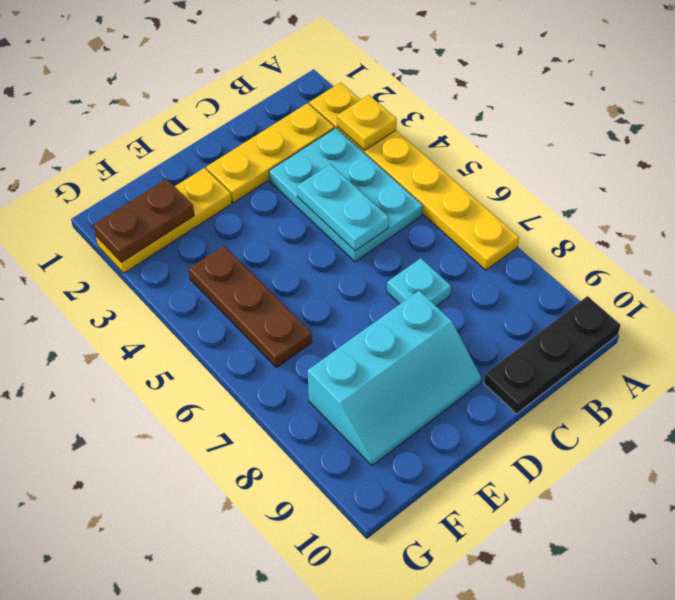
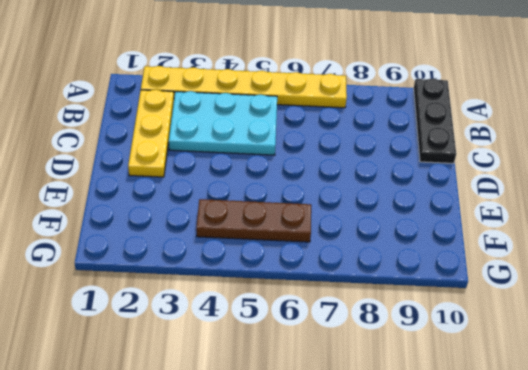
none -> cyan plate C7 level 1
none -> cyan slope D8:F9 level 1 top 8

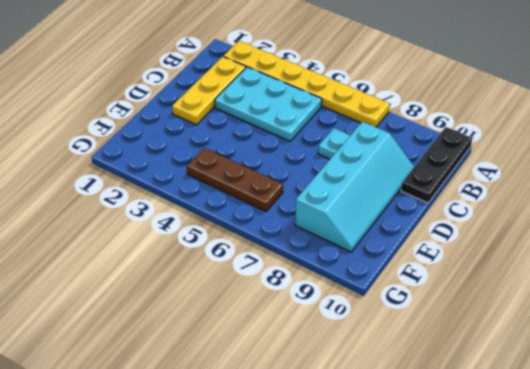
cyan slope C8:F9 level 1 top 8 -> cyan slope D8:F9 level 1 top 8
none -> yellow plate E2:G2 level 1
none -> yellow plate A3 level 2

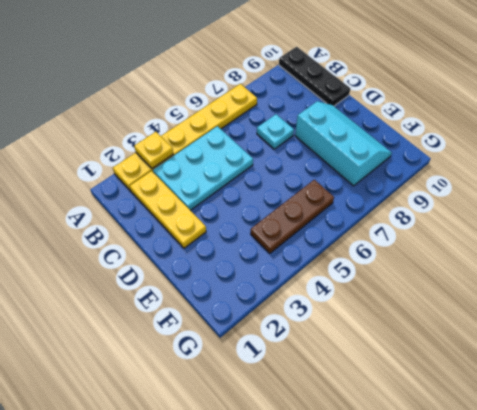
none -> yellow plate E2:G2 level 1
none -> cyan plate C4:C5 level 2

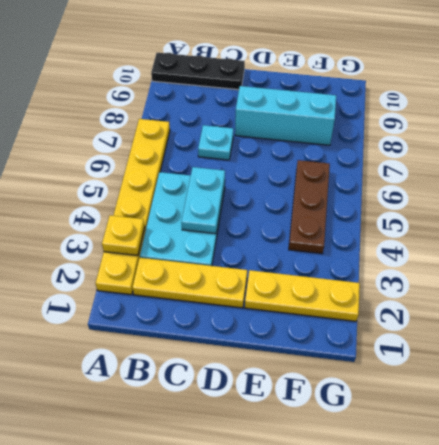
none -> brown plate F2:G2 level 2

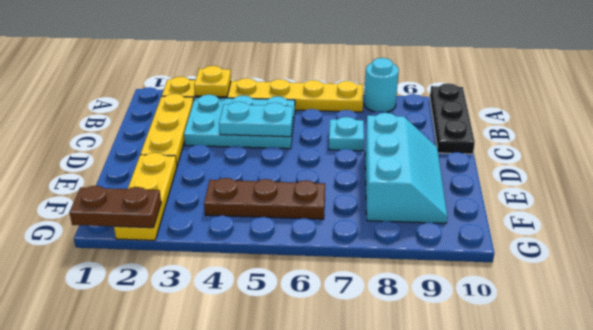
cyan round brick A8 level 1 -> none
brown plate G1:G2 level 2 -> brown plate F2:G2 level 2

